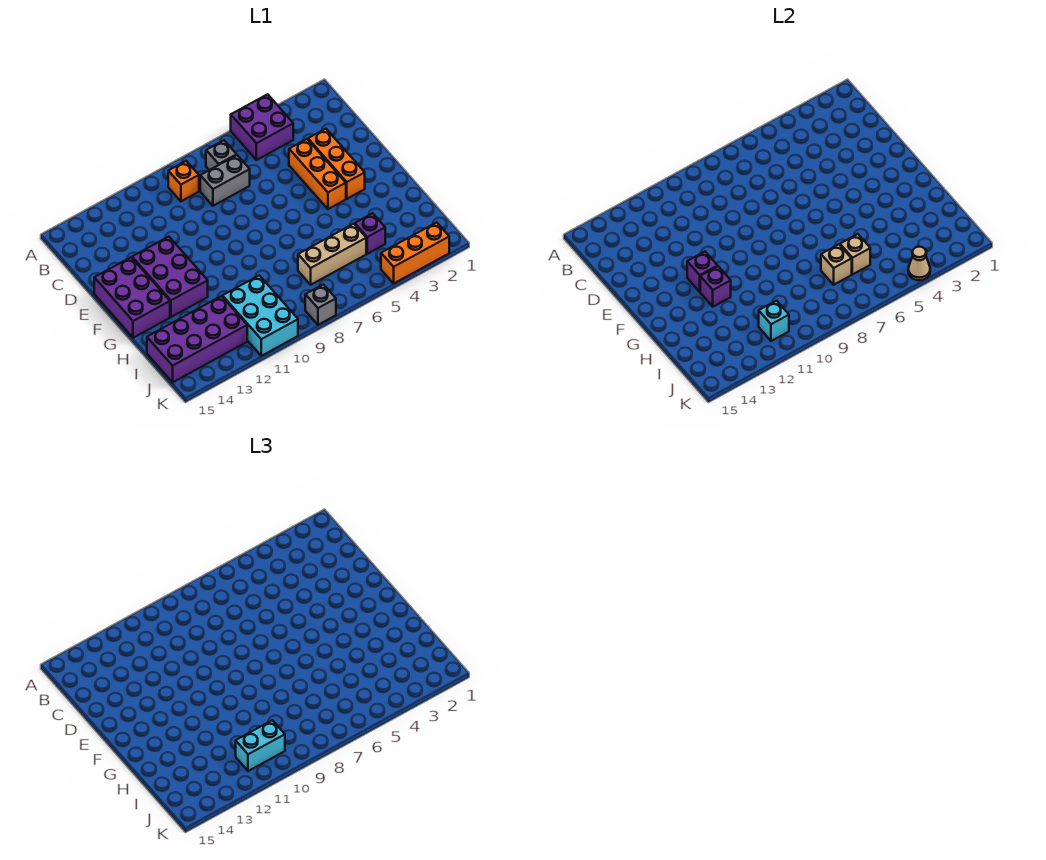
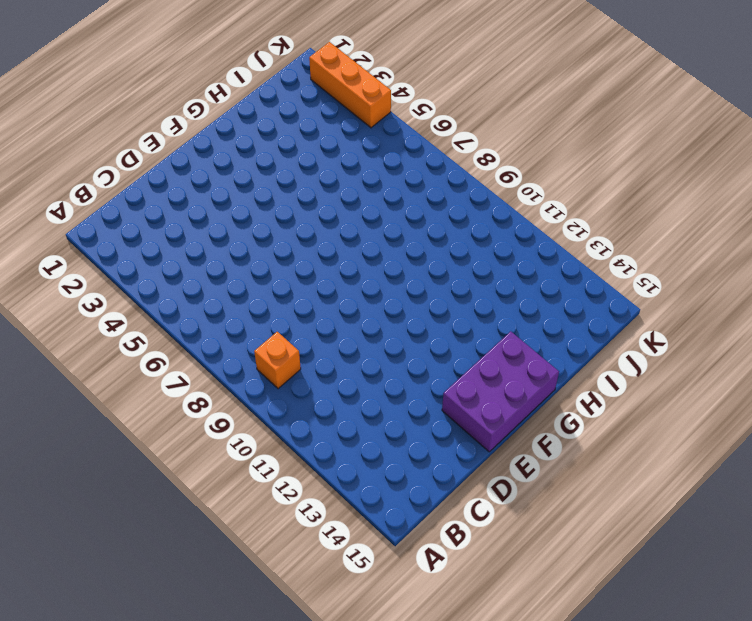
none -> purple brick A4:B5 level 1
none -> grey brick B7 level 1
none -> grey brick C7:C8 level 1

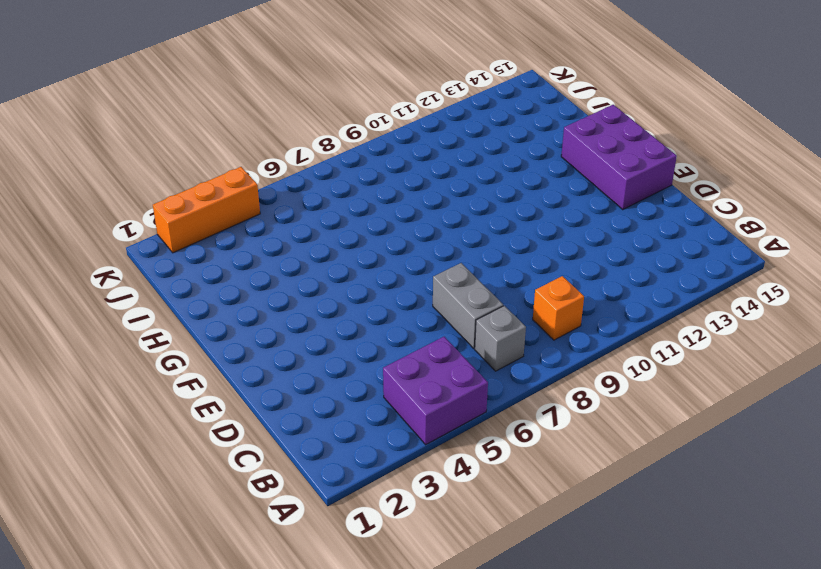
grey brick C7:D7 level 1 -> grey brick C7:C8 level 1
none -> orange brick D3:F3 level 1
none -> orange brick D4:F4 level 1
none -> purple brick E12:G13 level 1

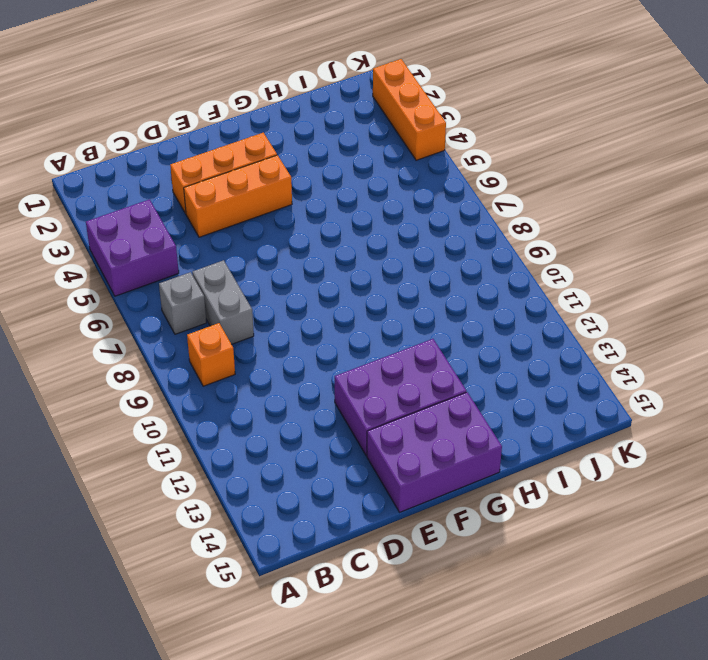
none -> purple brick I4 level 1
none -> tan brick I5:I7 level 1
none -> cyan brick I10:K11 level 1

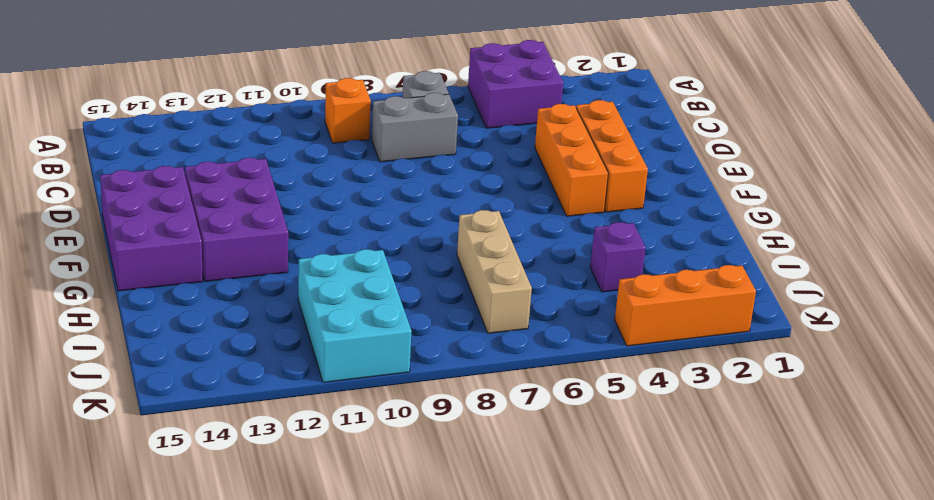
tan brick H7:J7 level 1 -> tan brick I5:I7 level 1
none -> purple brick I12:J15 level 1
none -> grey brick K8 level 1
none -> purple brick F12 level 2

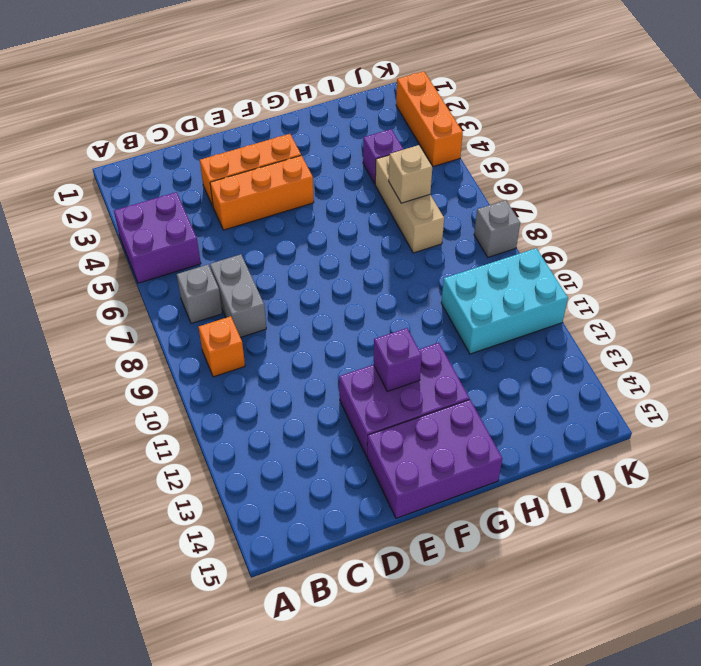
none -> purple brick I12:J15 level 1
none -> purple brick G12 level 2
none -> tan brick I7 level 2

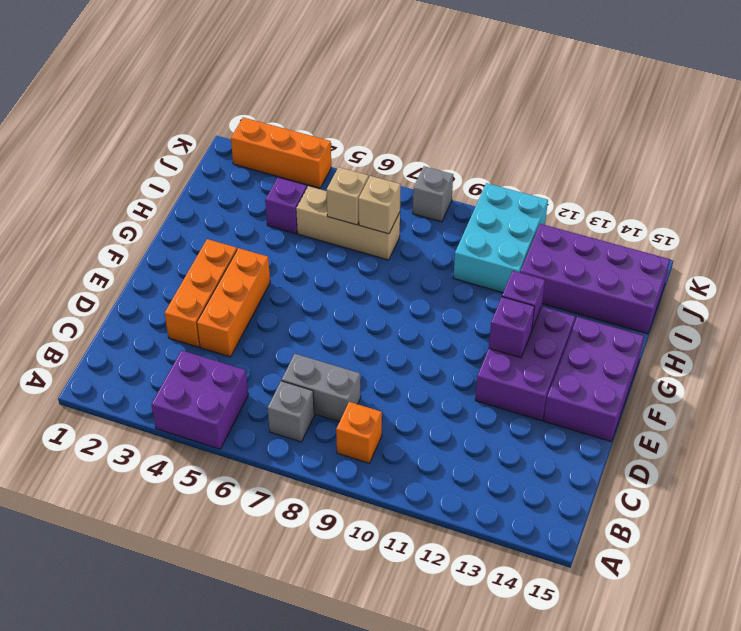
none -> cyan brick J11 level 2
none -> tan cone K4 level 2
none -> cyan brick J10:J11 level 3

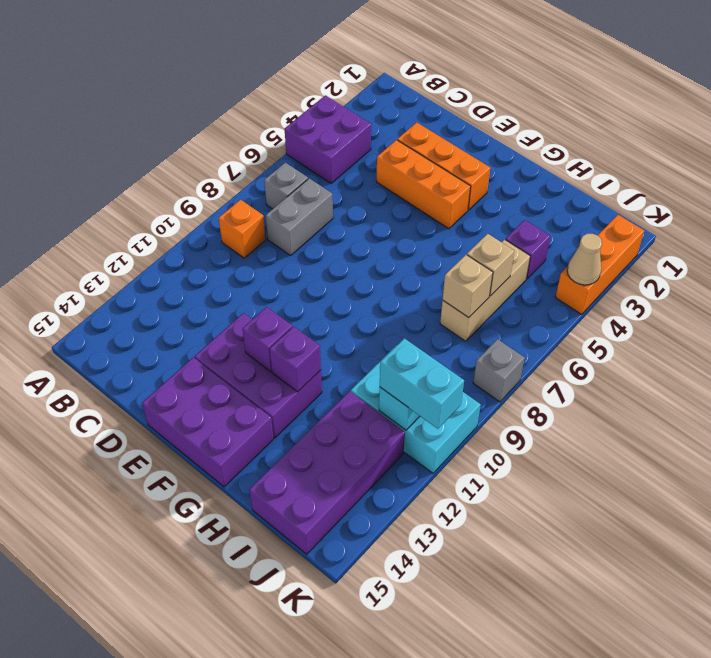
cyan brick J11:K11 level 3 -> cyan brick J10:J11 level 3

